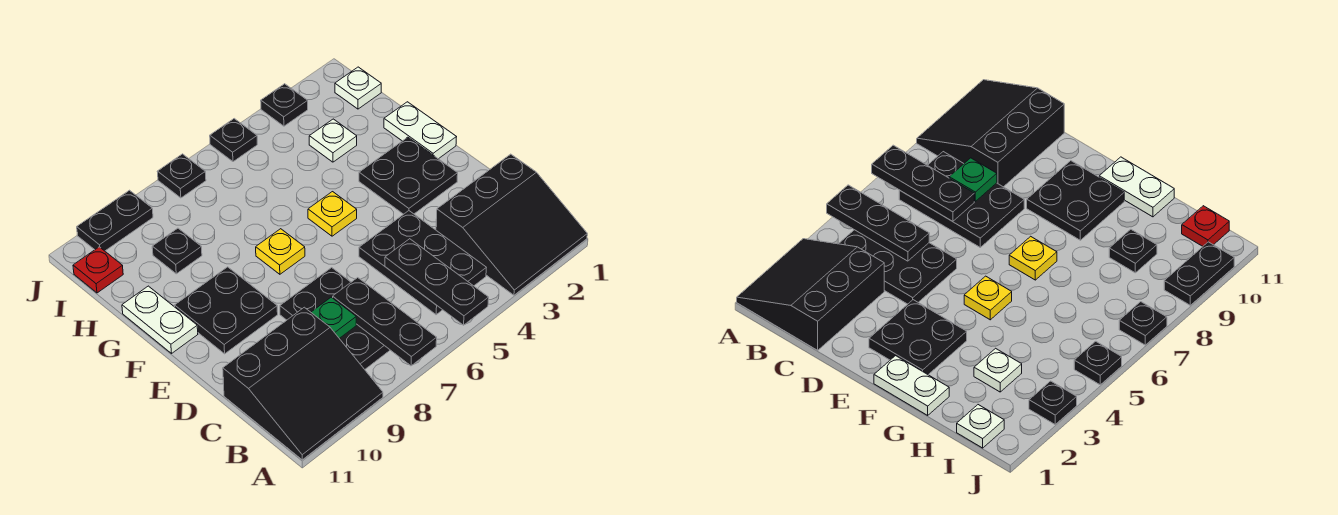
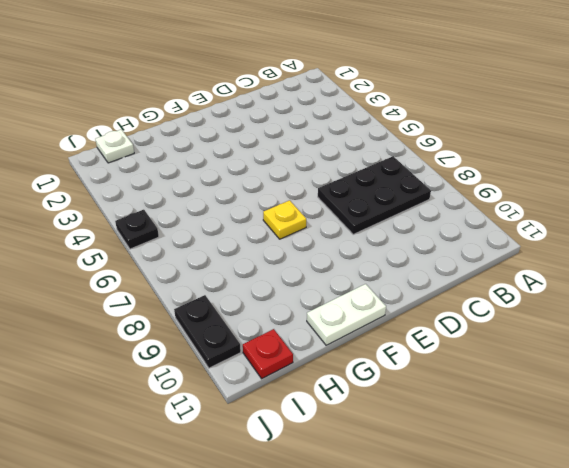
none -> black slope A1:C3 level 1 top C
none -> black slope A9:C11 level 1 top C
none -> black plate B4:D5 level 1

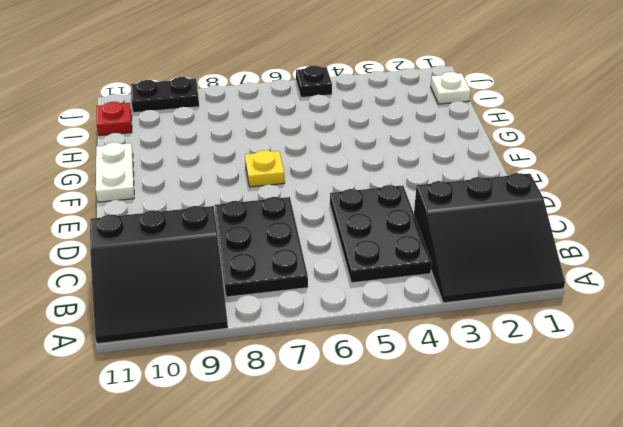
none -> black plate E2:F3 level 1
none -> black plate E9:F10 level 1
none -> white plate F1:G1 level 1

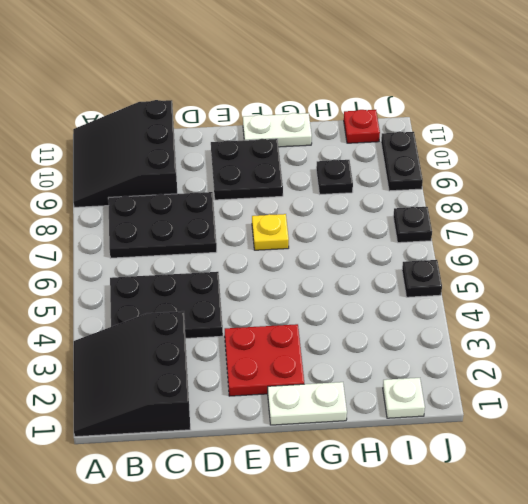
red plate E2:F3 level 1 -> black plate E2:F3 level 1
none -> yellow plate F5 level 1
none -> white plate H3 level 1
none -> black plate J3 level 1

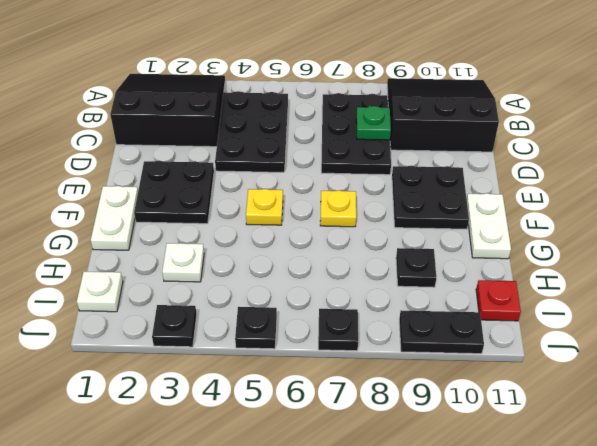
none -> black plate A5:C5 level 2
none -> black plate A7:C7 level 2

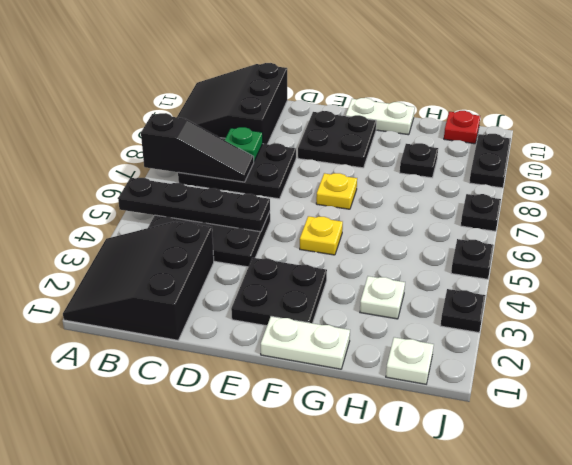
black plate A5:D5 level 2 -> black plate A5:C5 level 2
black slope A7:C7 level 2 top A -> black plate A7:C7 level 2

